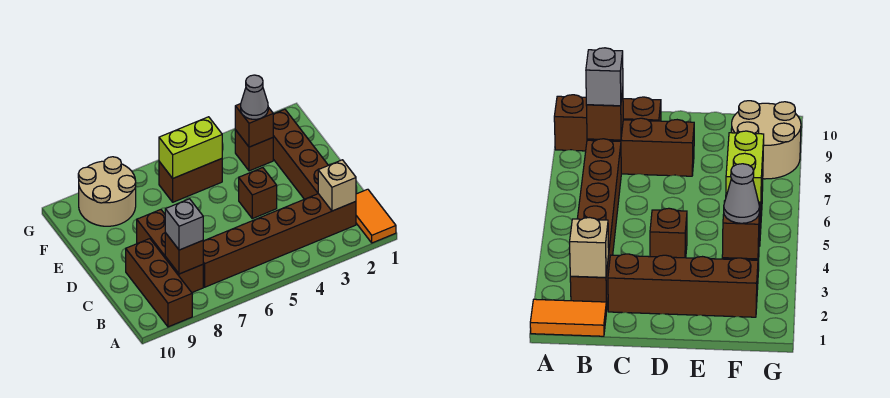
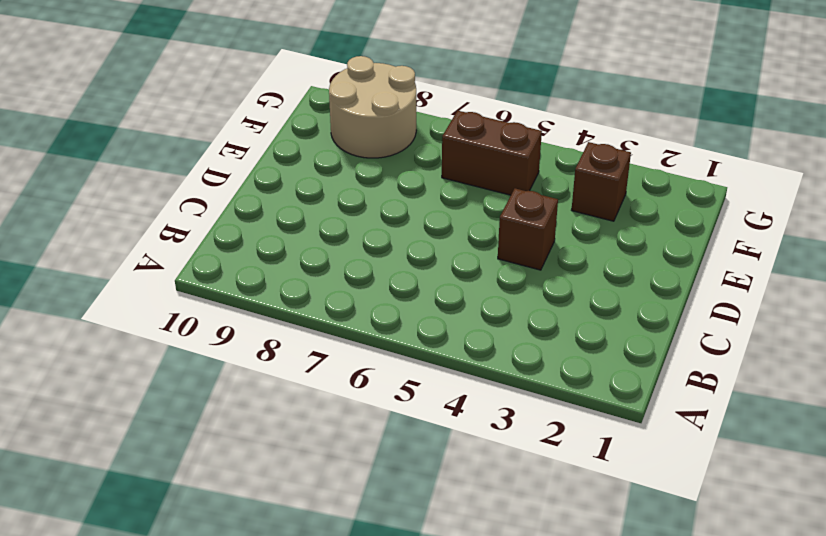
none -> orange tile A1:B1 level 1
none -> brown brick A9:C9 level 1
none -> brown brick B2:B7 level 1

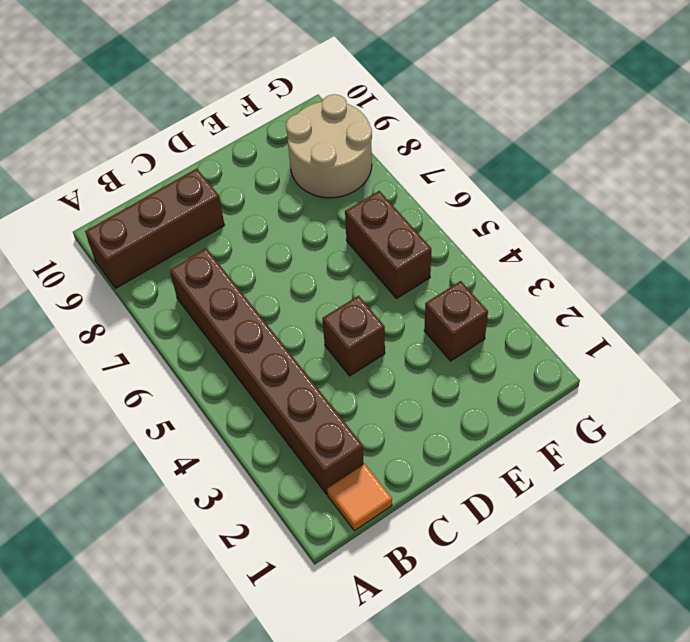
orange tile B1 level 1 -> orange tile A1:B1 level 1
none -> brown brick B8:D8 level 1
none -> brown brick C2:F2 level 1
none -> tan brick B2 level 2

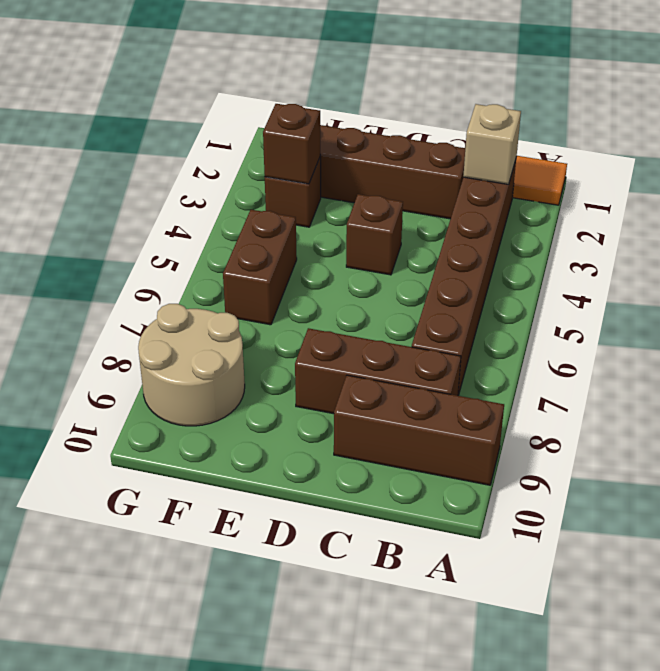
none -> brown brick B8 level 2
none -> lime brick F5:F6 level 2
none -> grey brick B8 level 3

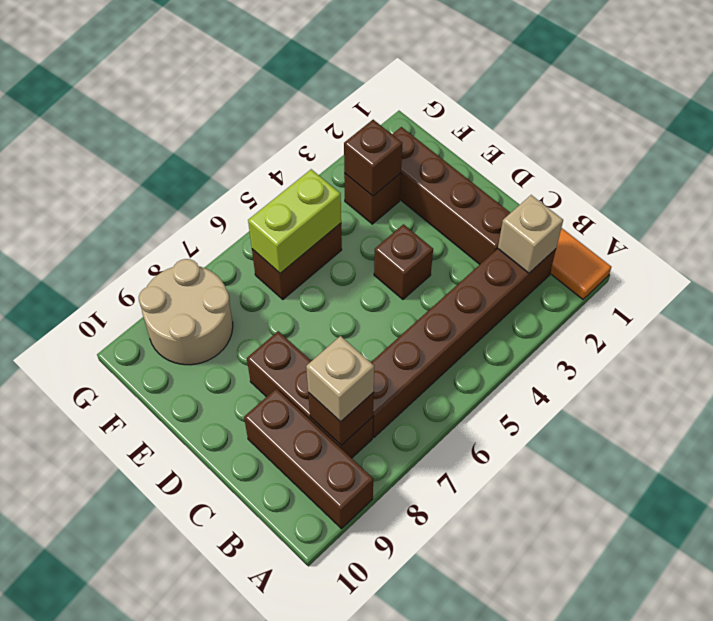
tan brick B8 level 3 -> grey brick B8 level 3
none -> grey cone F3 level 3

